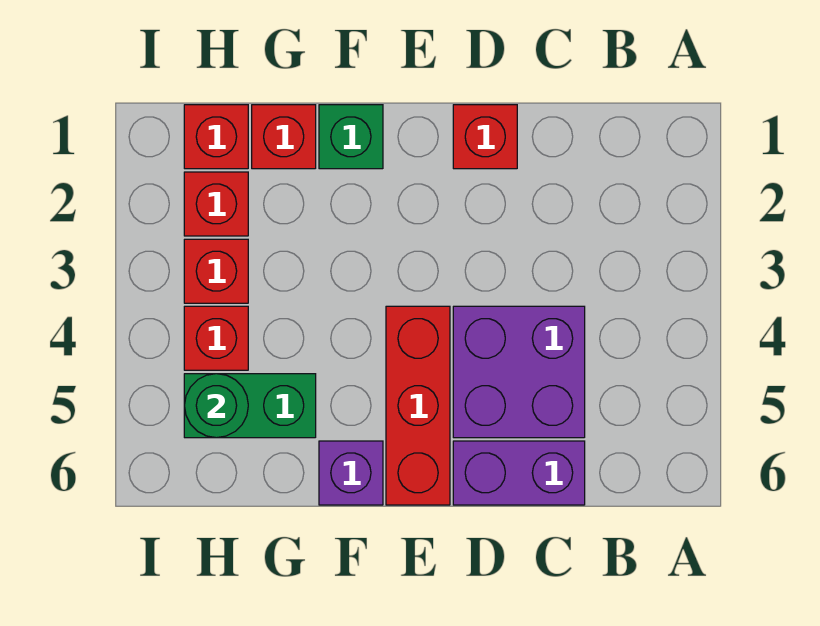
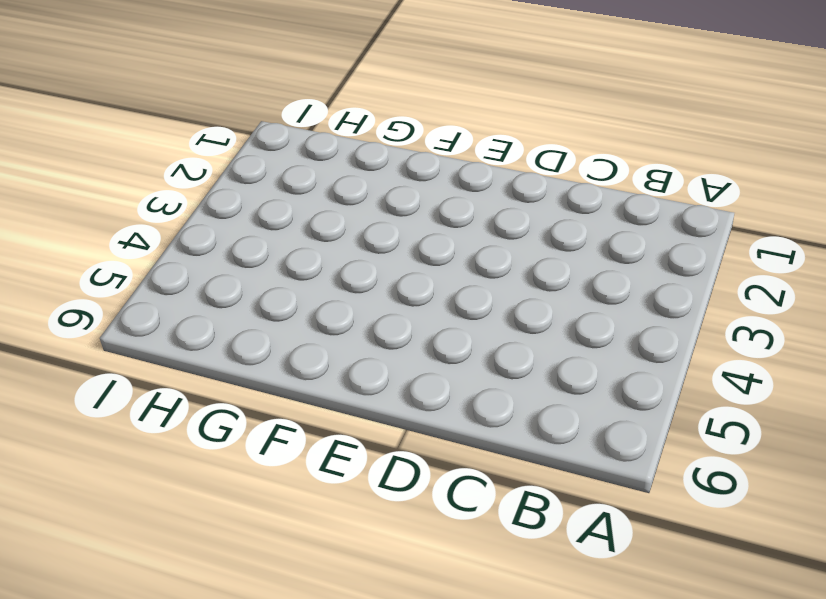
none -> purple brick C4:D5 level 1
none -> purple brick C6:D6 level 1
none -> red brick D1 level 1

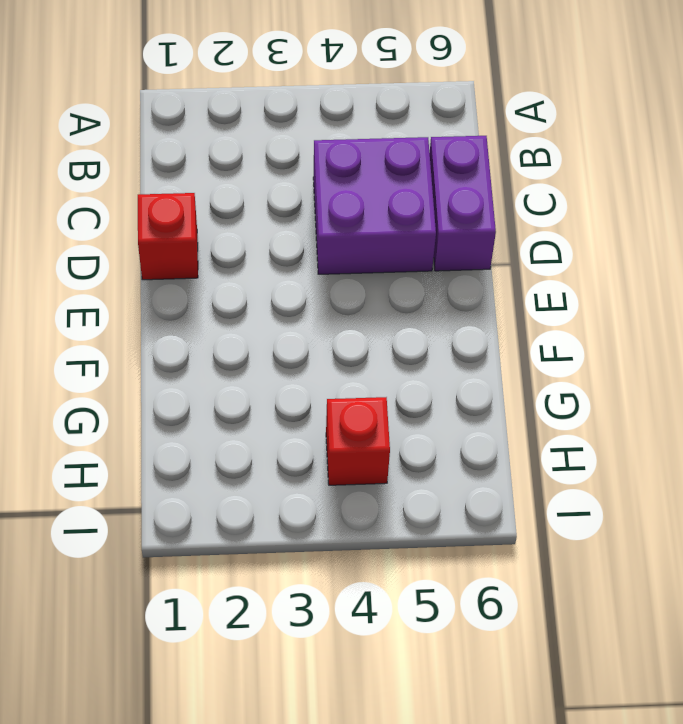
none -> red brick E4:E6 level 1
none -> green brick F1 level 1
none -> purple brick F6 level 1

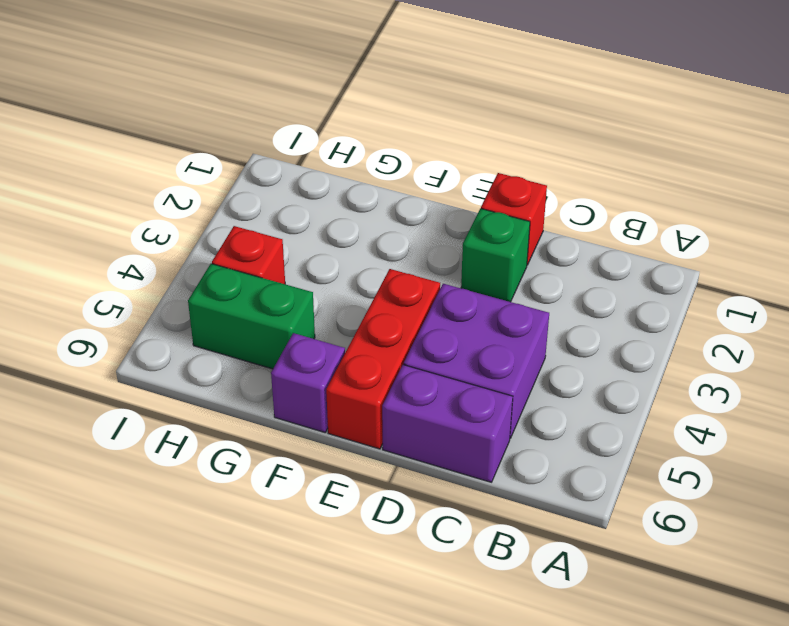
green brick D2 level 1 -> green brick F1 level 1
none -> red brick G1 level 1
none -> red brick H1 level 1
none -> red brick H2 level 1

